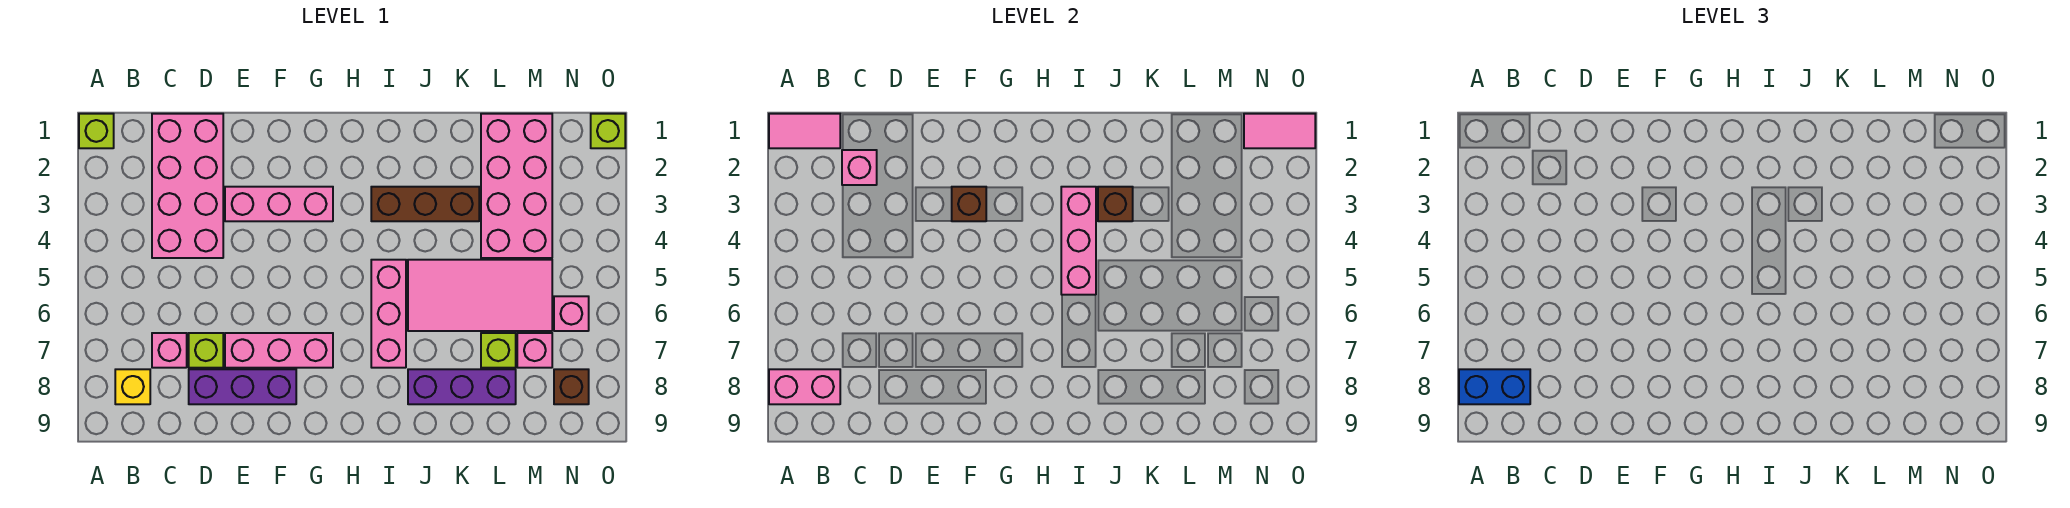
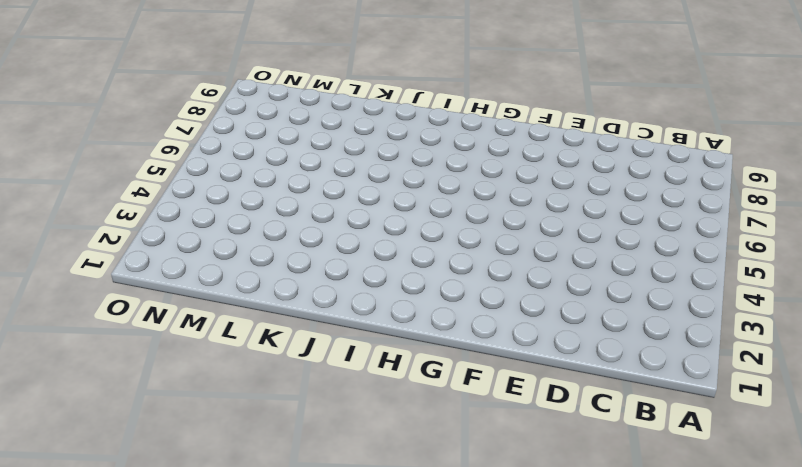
none -> lime brick A1 level 1
none -> yellow brick B8 level 1
none -> pink brick C1:D4 level 1

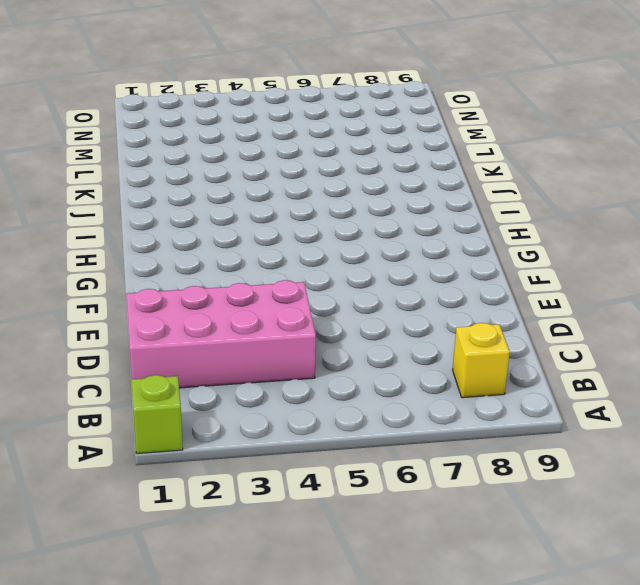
none -> pink brick C7 level 1
none -> lime brick D7 level 1
none -> purple brick D8:F8 level 1

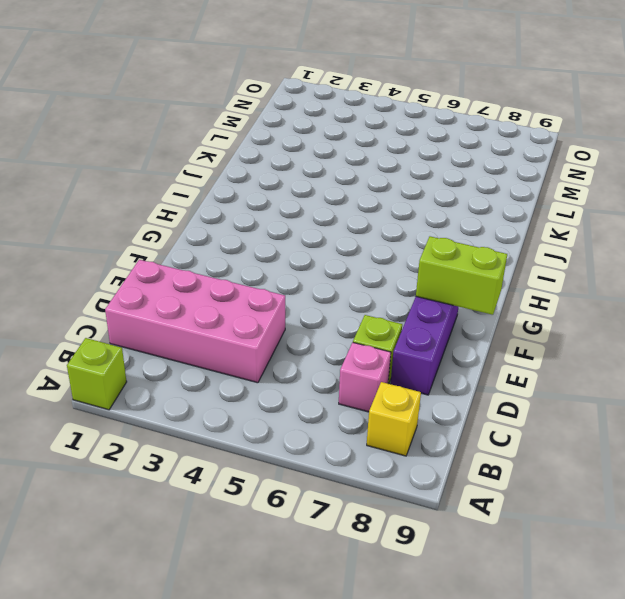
lime brick F8:F9 level 2 -> none
none -> pink brick E3:G3 level 1
none -> pink brick E7:G7 level 1
none -> brown brick I3:K3 level 1

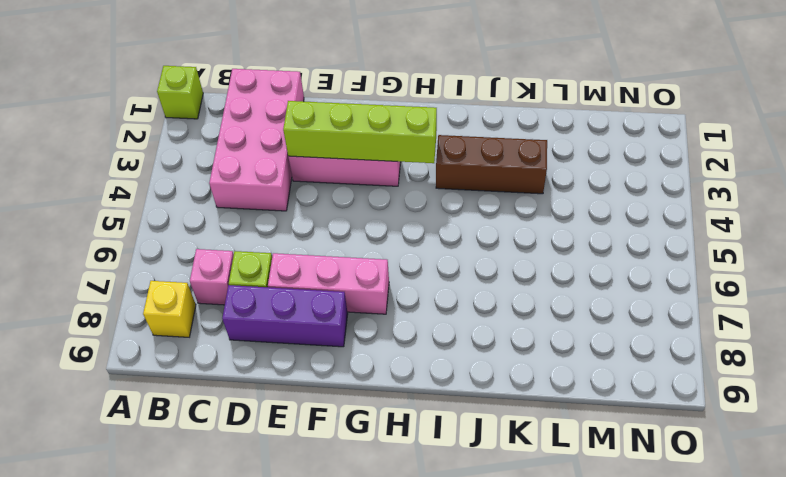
lime brick E3:H3 level 2 -> brown brick F3 level 2
none -> pink brick I5:I7 level 1
none -> pink tile J5:M6 level 1
none -> purple brick J8:L8 level 1

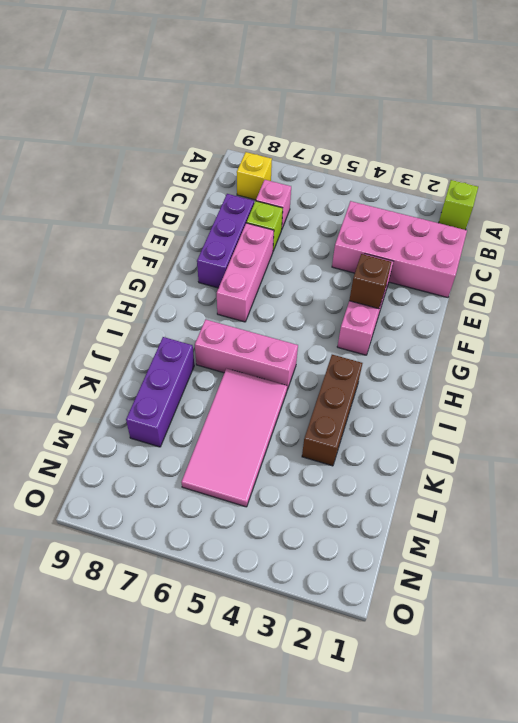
none -> pink brick L1:M4 level 1
none -> lime brick L7 level 1
none -> pink brick M7 level 1

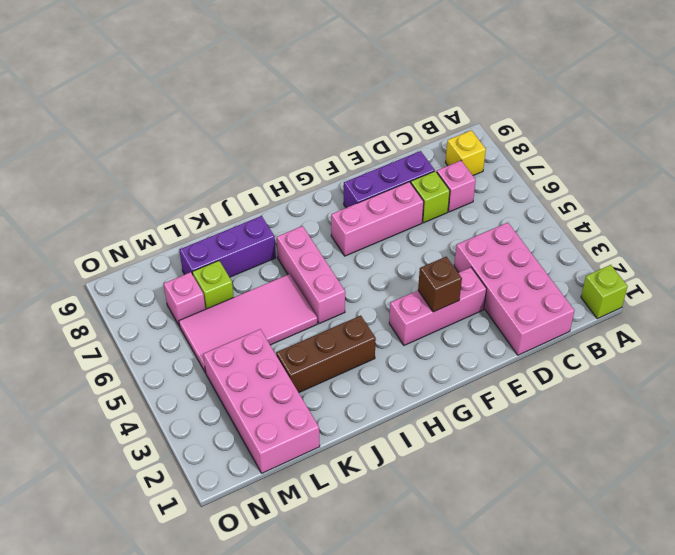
none -> pink brick N6 level 1
none -> brown brick N8 level 1
none -> lime brick O1 level 1

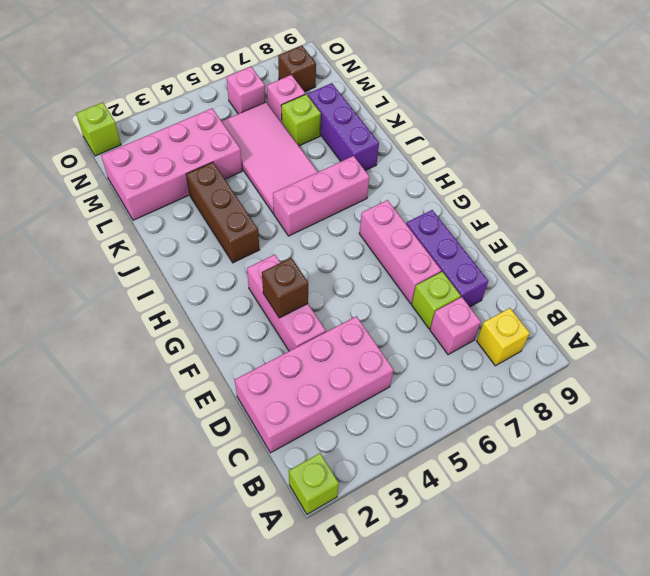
none -> pink tile A1:B1 level 2
none -> pink brick A8:B8 level 2
none -> pink brick C2 level 2

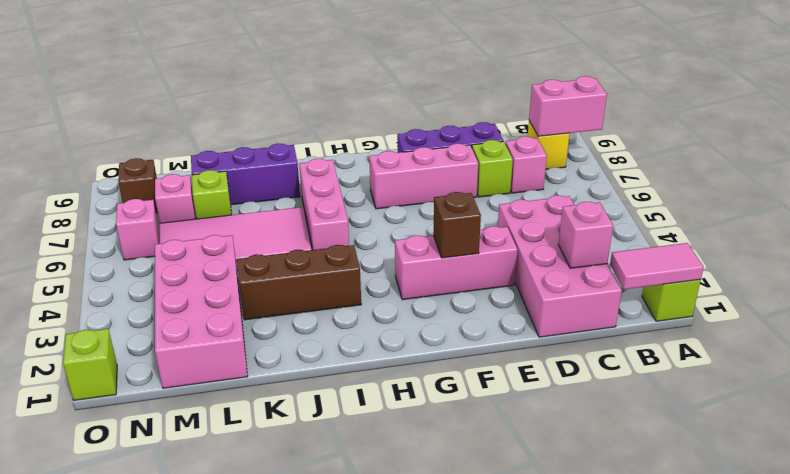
none -> pink brick I3:I5 level 2
none -> brown brick J3 level 2
none -> pink tile N1:O1 level 2

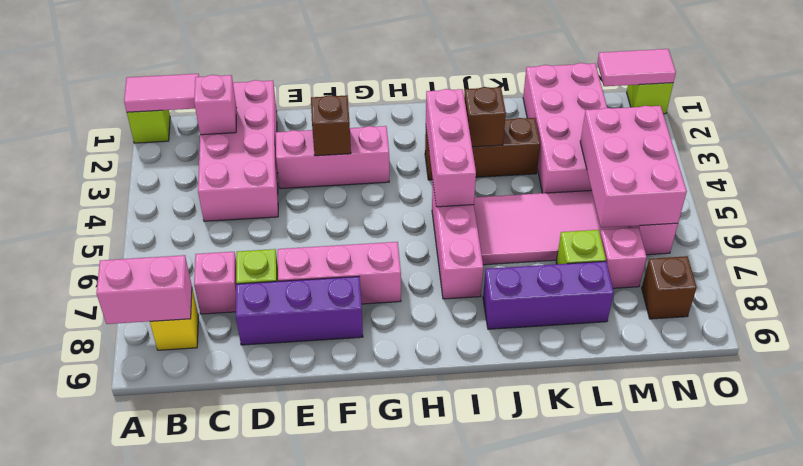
pink brick M4:N6 level 2 -> none
none -> blue brick A8:B8 level 3

